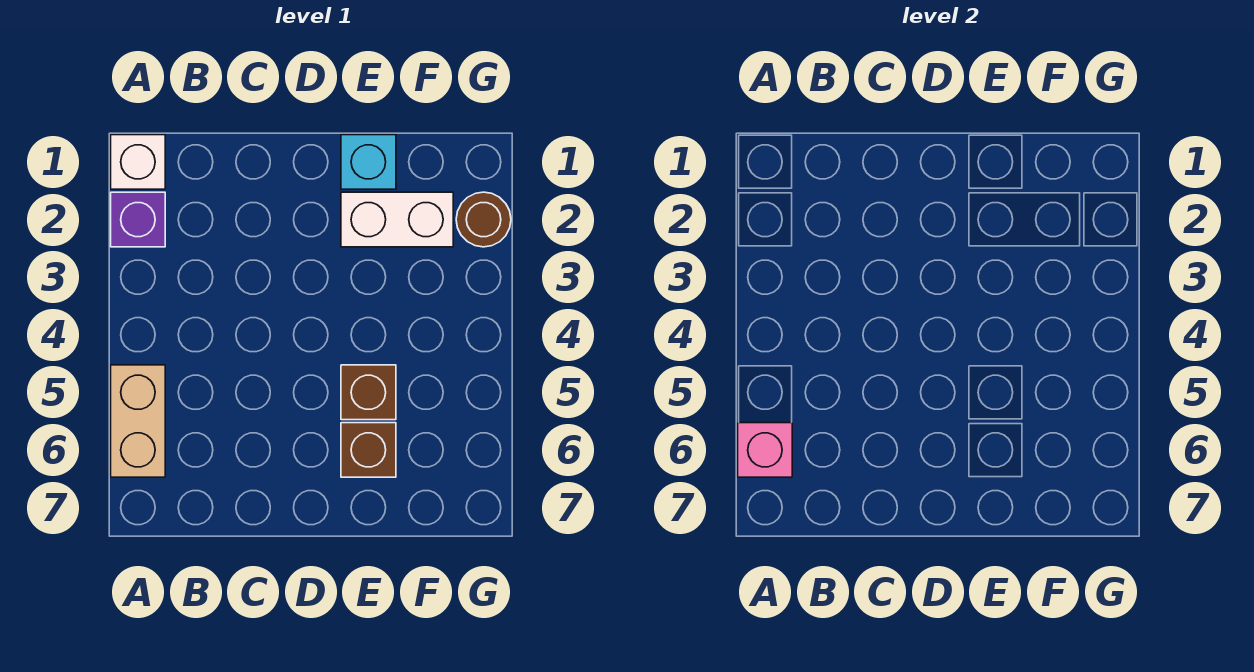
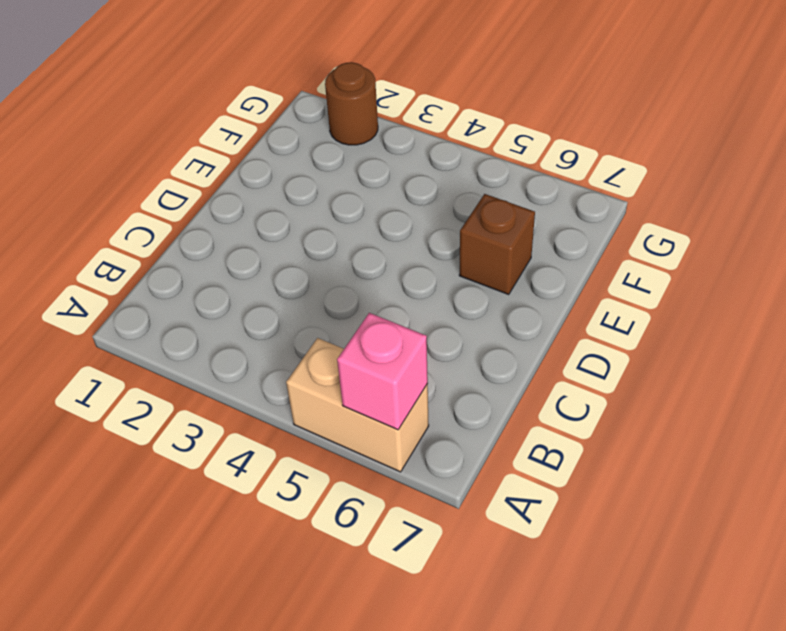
none -> white brick A1 level 1
none -> purple brick A2 level 1

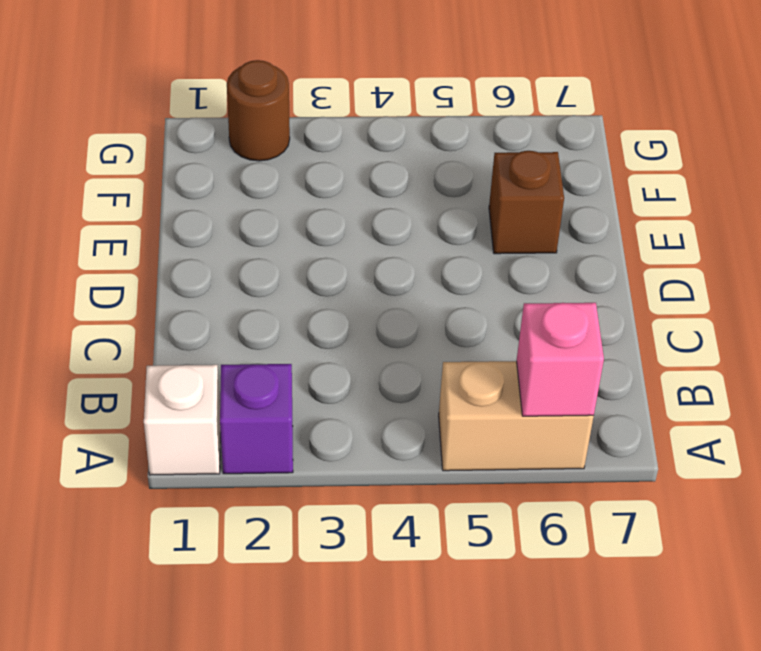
none -> cyan brick E1 level 1
none -> white brick E2:F2 level 1

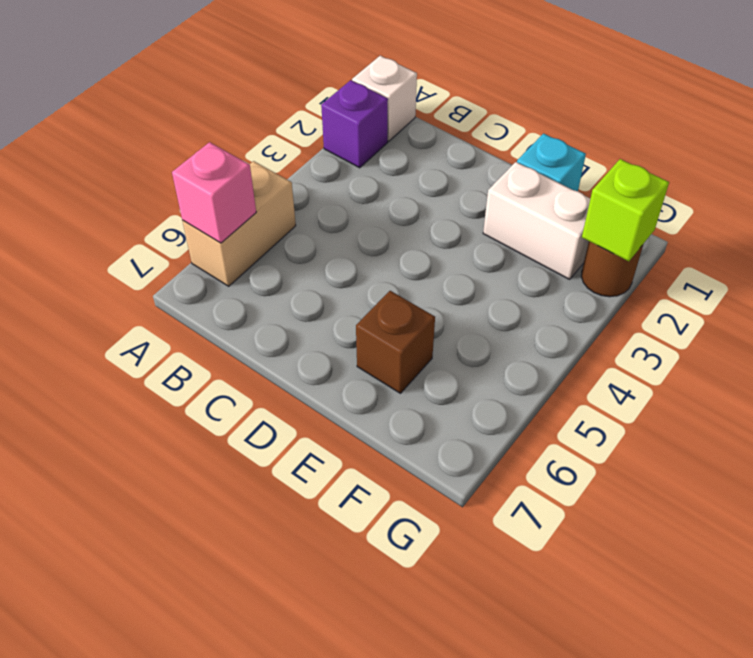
lime brick G2 level 2 -> none
none -> brown brick E5 level 1

